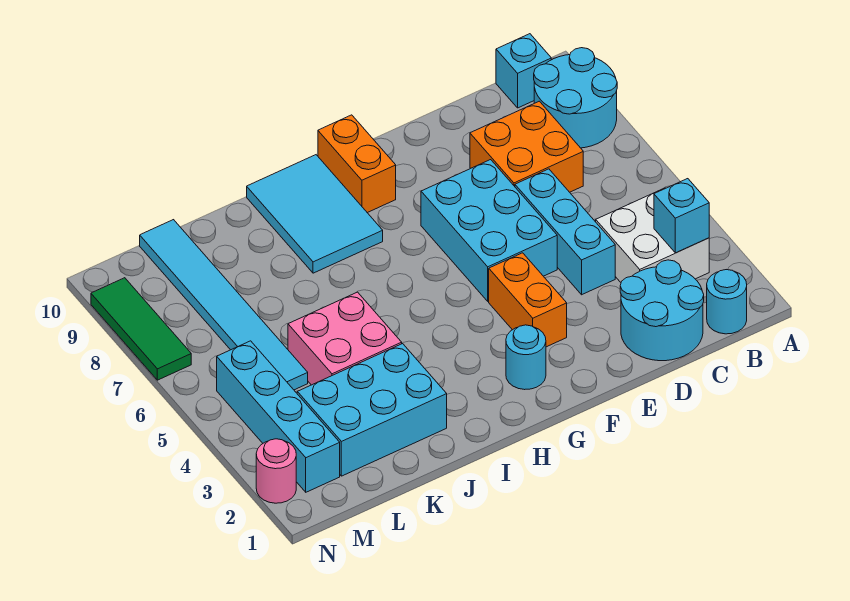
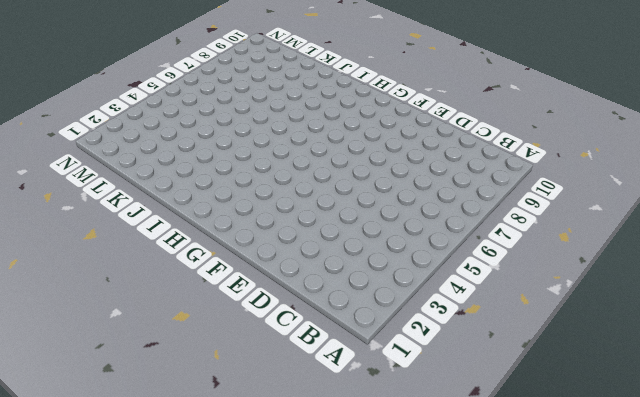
none -> cyan round brick A8:B9 level 1
none -> cyan round brick B1 level 1
none -> white brick B3:C4 level 1

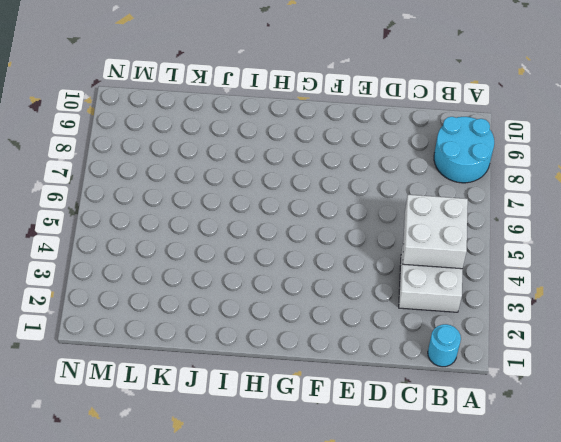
white brick B4:C5 level 2 -> none
none -> cyan brick B10 level 1
none -> cyan round brick C1:D2 level 1
none -> orange brick C7:D8 level 1

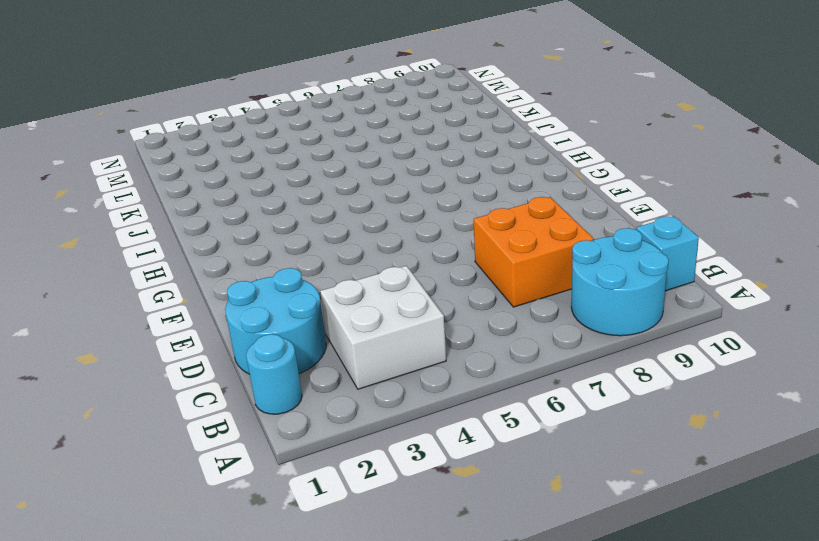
none -> cyan brick D4:D6 level 1
none -> cyan brick E5:F7 level 1
none -> orange brick F3:F4 level 1

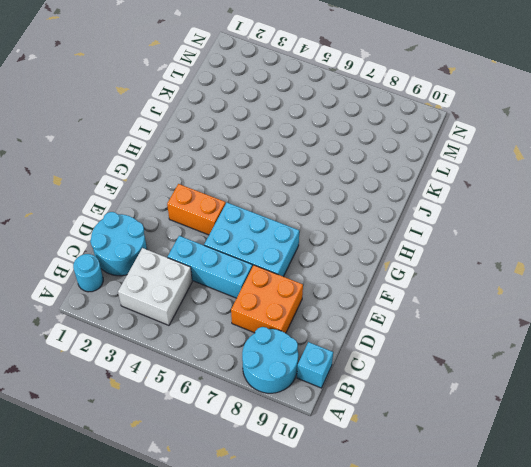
none -> cyan round brick G2 level 1
none -> orange brick G9:G10 level 1
none -> cyan tile H8:I10 level 1

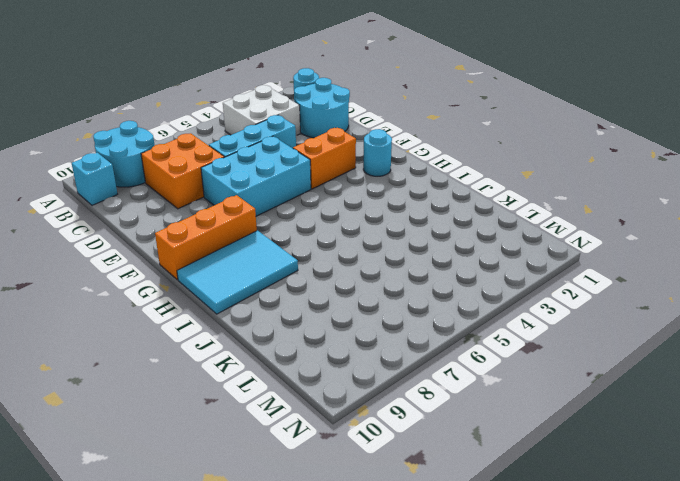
orange brick G8:G10 level 1 -> orange brick G9:G10 level 1
none -> cyan brick J2:L3 level 1
none -> pink brick J4:K5 level 1
none -> cyan tile L5:L10 level 1

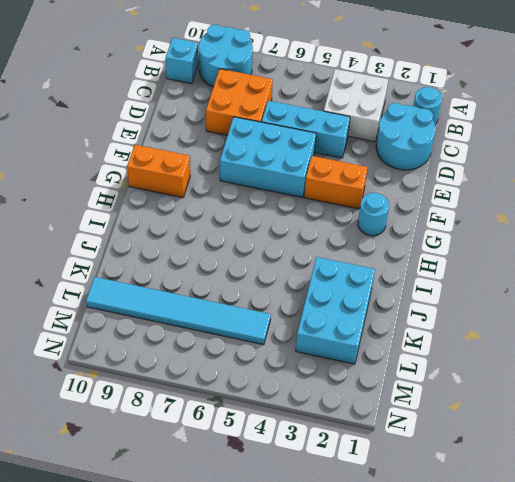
none -> cyan tile H8:I10 level 1
none -> pink brick J4:K5 level 1
none -> cyan brick M2:M5 level 1

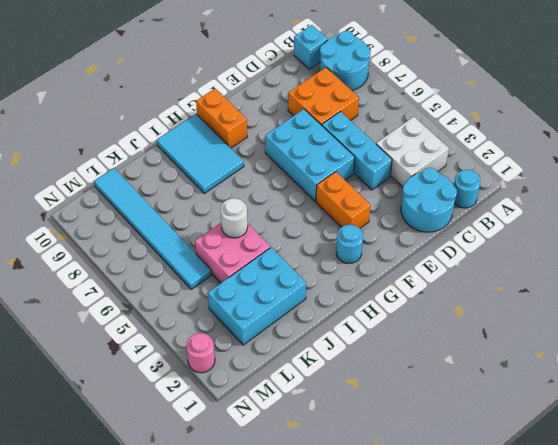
white round brick J5 level 2 -> none
none -> cyan brick M2:M5 level 1
none -> green tile N7:N9 level 1
none -> cyan brick B3 level 2

